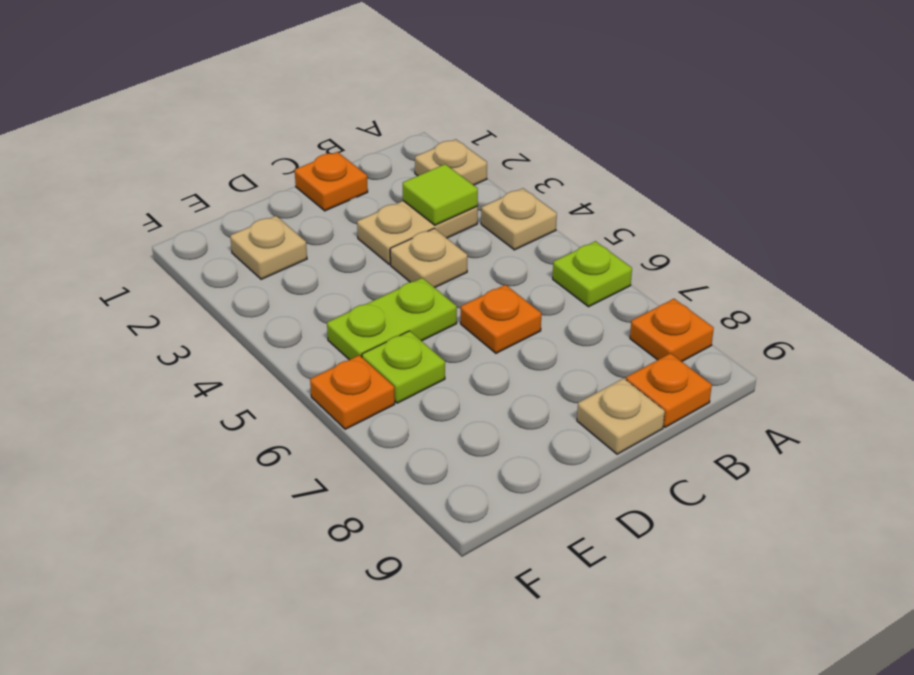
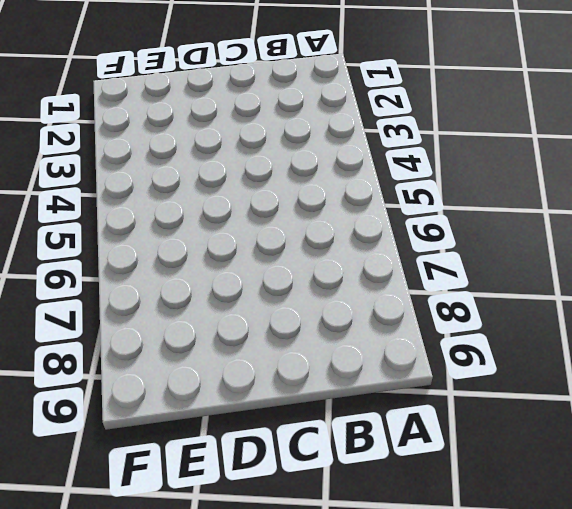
none -> tan plate A2 level 1
none -> tan plate A4 level 1
none -> lime plate A6 level 1

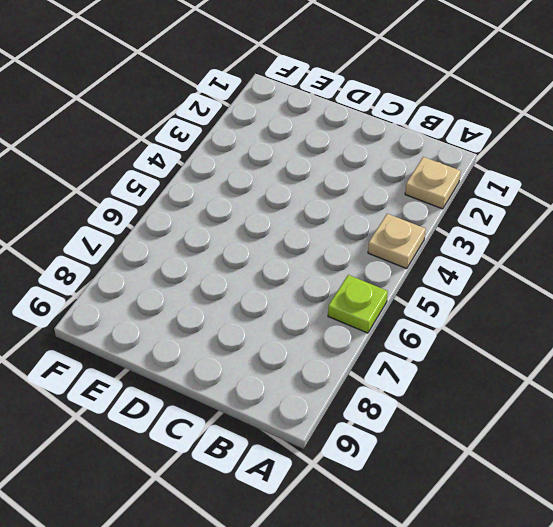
none -> orange plate A8 level 1
none -> tan plate B3:C3 level 1
none -> orange plate B9 level 1

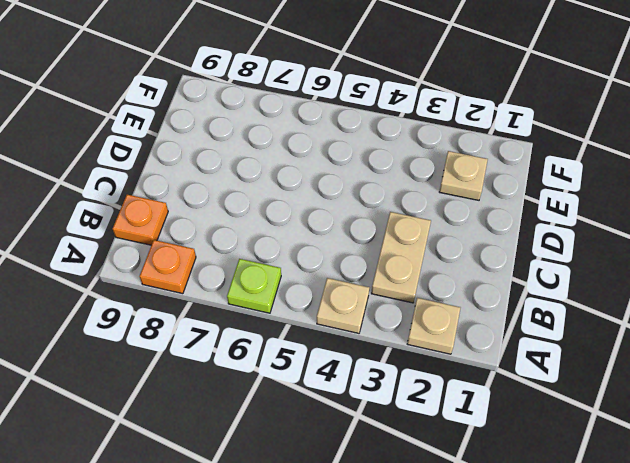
none -> orange plate C1 level 1
none -> tan plate C4 level 1
none -> orange plate C6 level 1

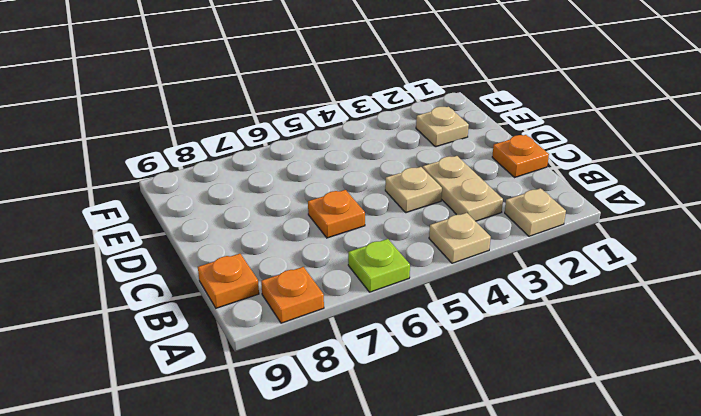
none -> tan plate C9 level 1
none -> lime plate D5:E5 level 1
none -> lime plate E6 level 1

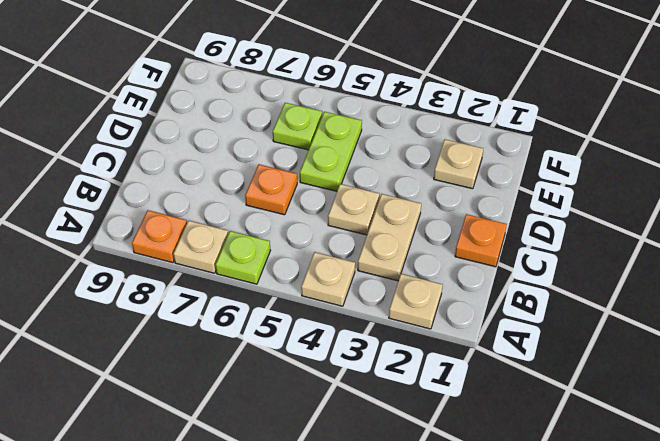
tan plate A7 level 1 -> tan plate C9 level 1
none -> orange plate B9 level 1
none -> orange plate F6 level 1
none -> lime tile B3 level 2

